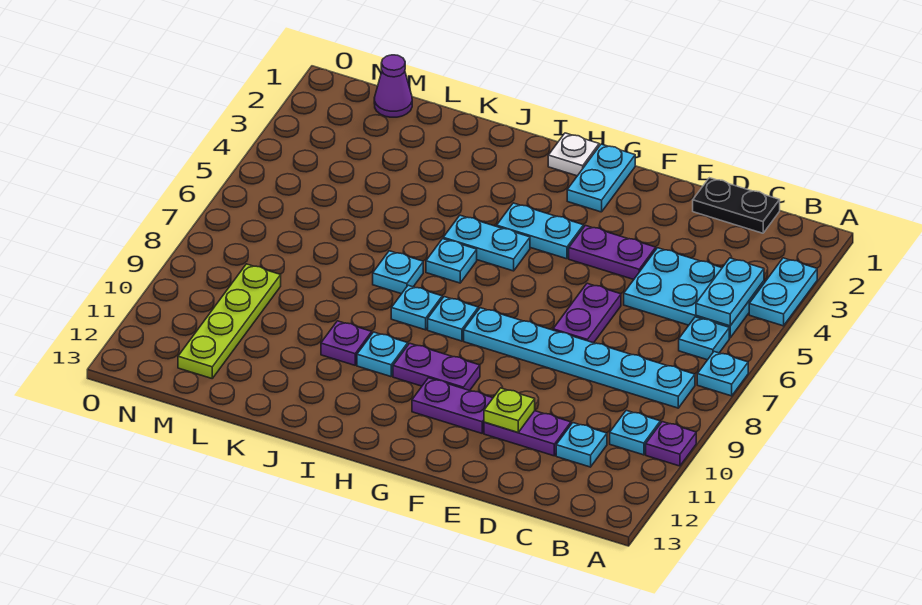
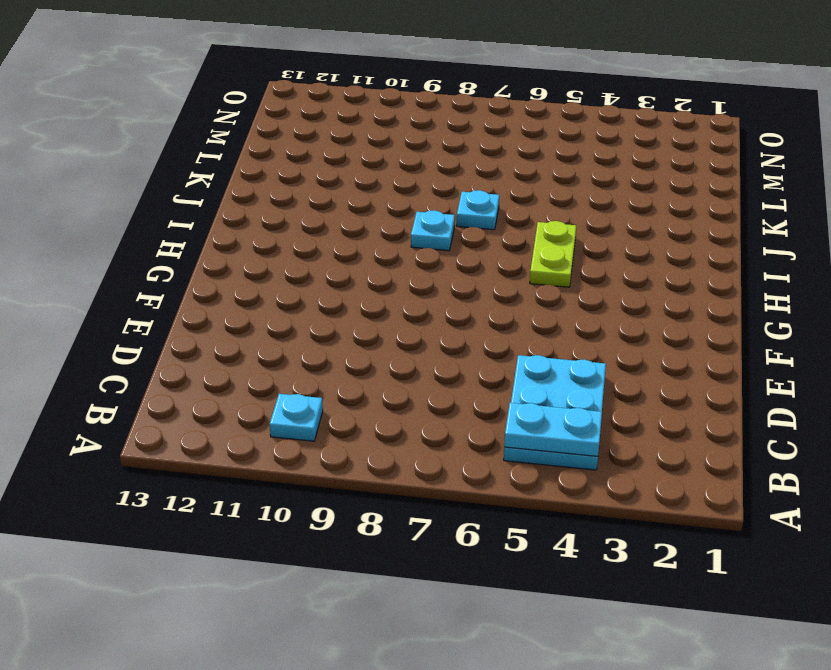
lime plate H5:I5 level 1 -> cyan plate H5:I5 level 1
none -> cyan plate A3:A4 level 1
none -> cyan plate A7 level 1
none -> purple plate A10 level 1

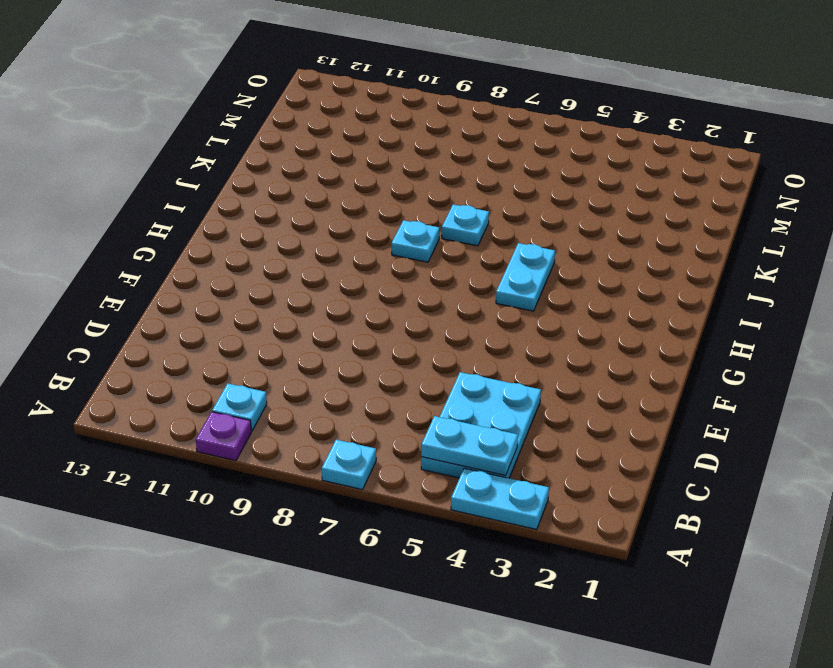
none -> cyan plate B6 level 1
none -> cyan plate B8:G8 level 1
none -> black plate C1:D1 level 1

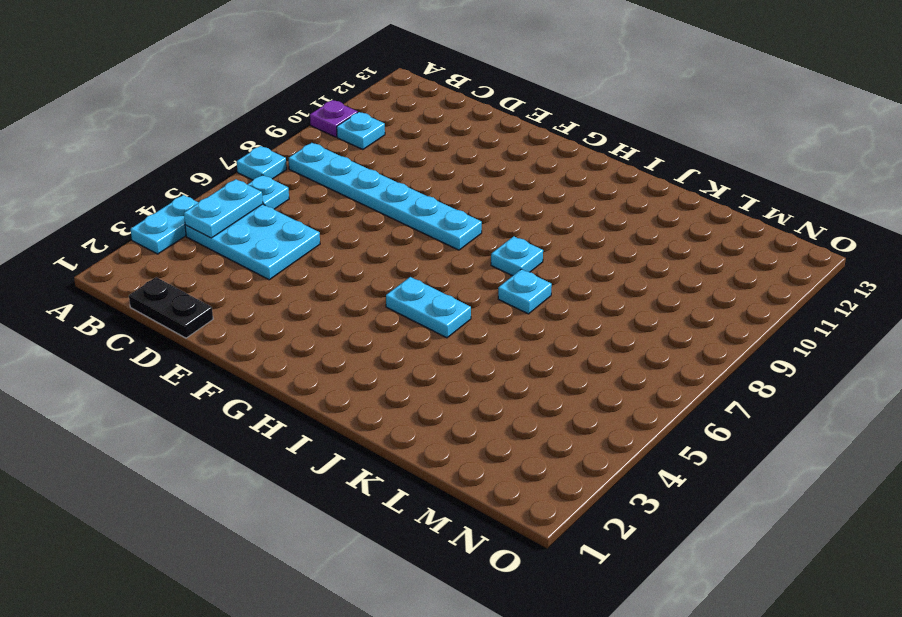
none -> cyan plate C11 level 1
none -> purple plate D11:E11 level 1
none -> purple plate E4:F4 level 1

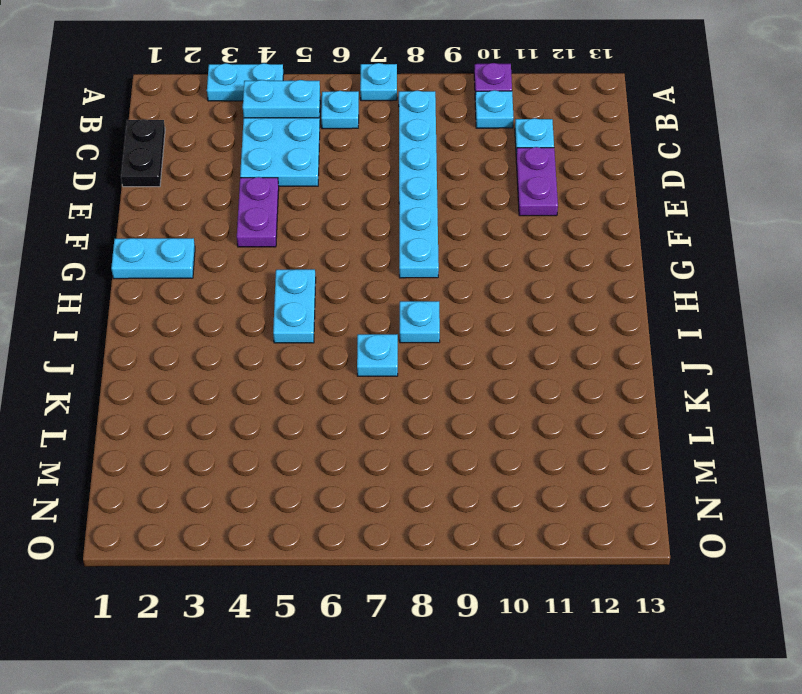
none -> purple plate E6:E7 level 1
none -> purple plate F11:G11 level 1
none -> cyan plate G4:H4 level 1

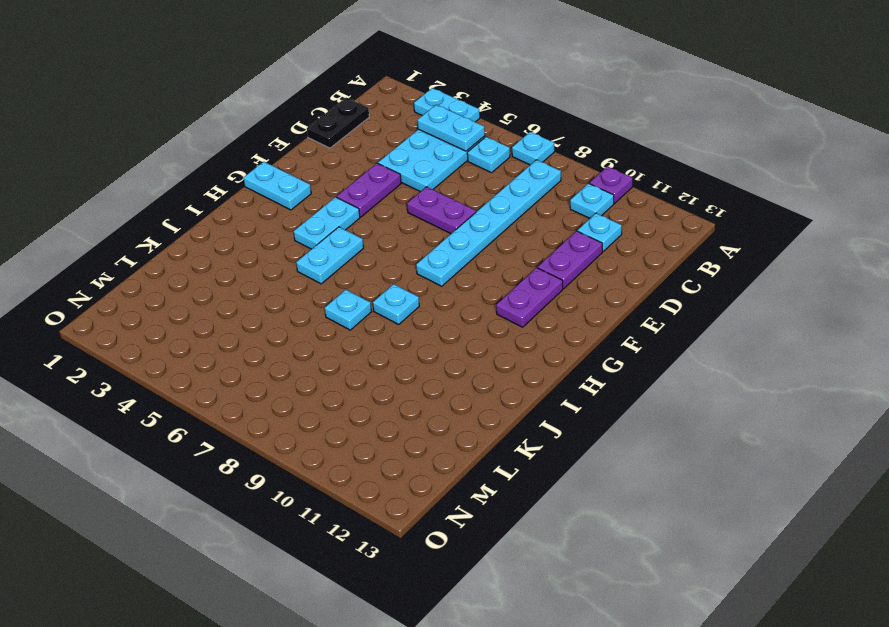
none -> purple plate G10:H10 level 1
none -> white plate H1 level 1
none -> cyan plate H8 level 1

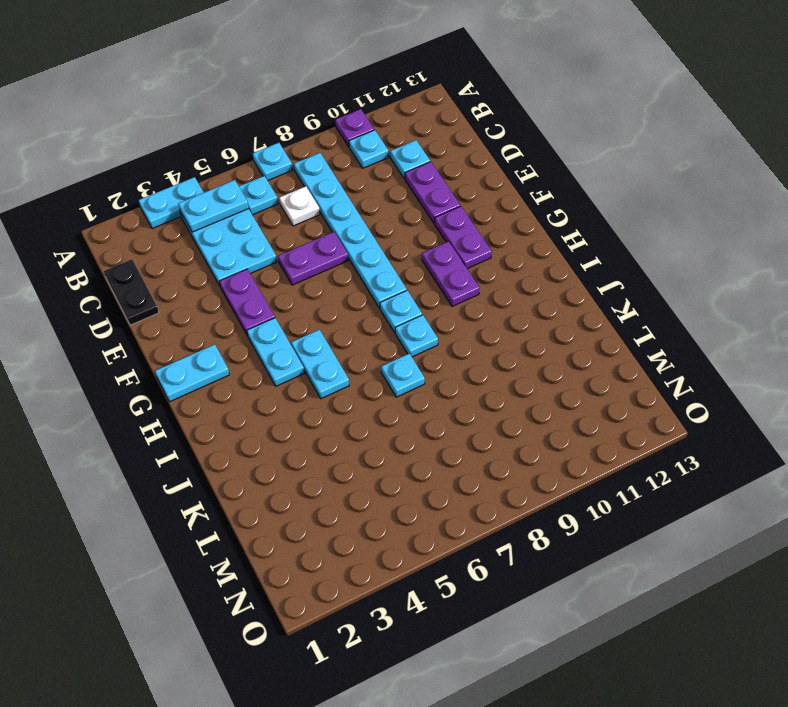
white plate C7 level 1 -> white plate H1 level 1
none -> cyan plate I6 level 1
none -> cyan plate I10 level 1
none -> purple plate J10 level 1

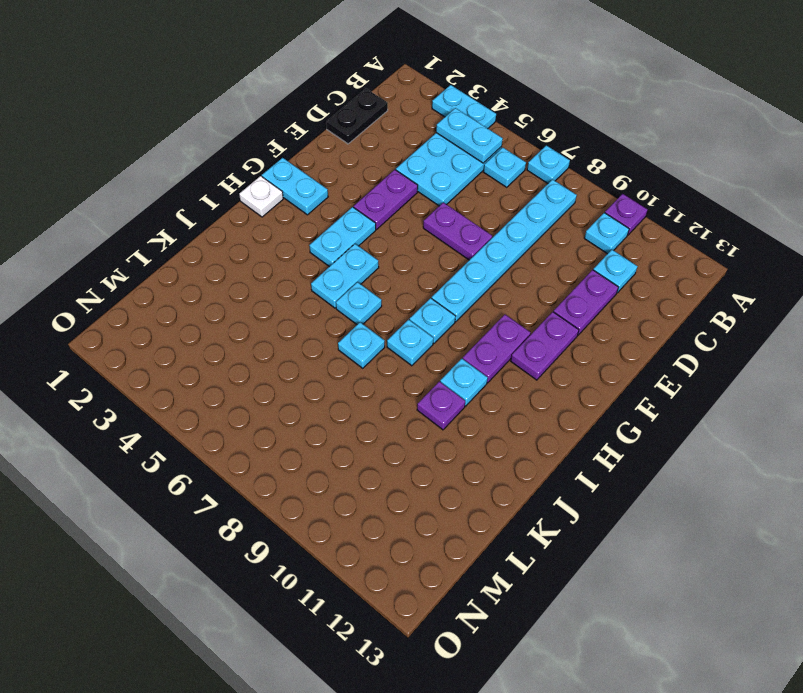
none -> purple cone M1 level 1
none -> lime plate M9:M12 level 1
none -> lime plate E11 level 2

